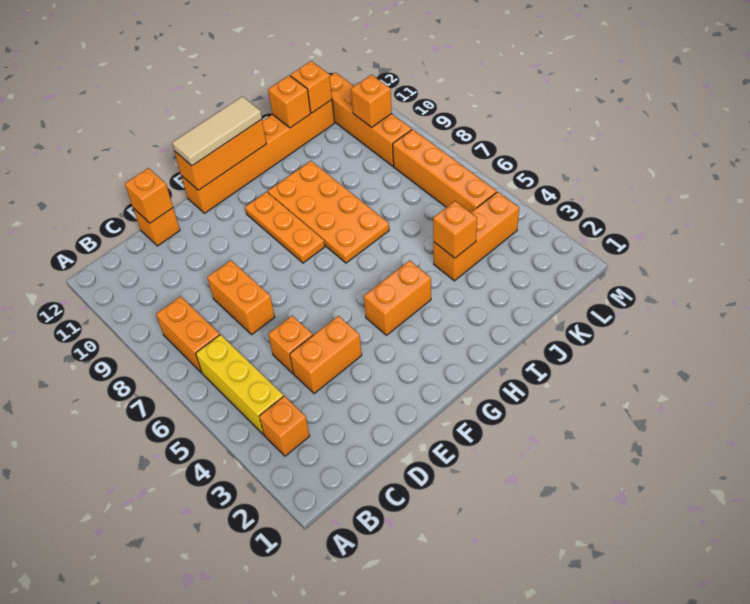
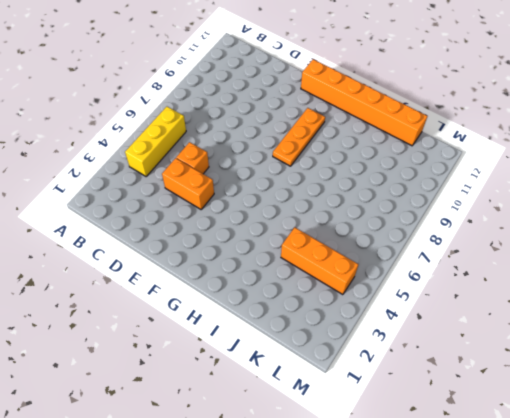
none -> orange brick B3 level 1
none -> orange brick B7:B8 level 1
none -> orange brick D7:D8 level 1

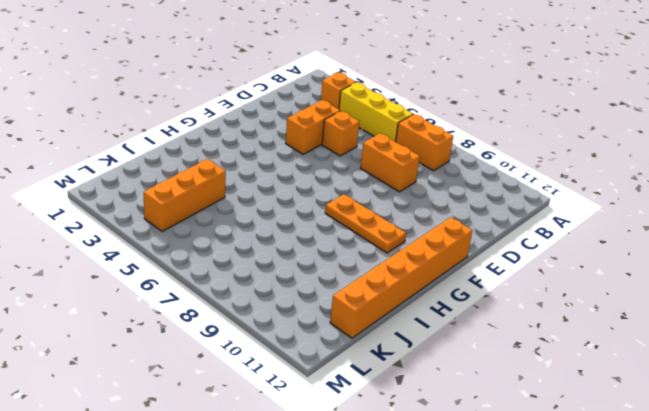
none -> orange brick D12 level 1
none -> orange brick G4:H4 level 1
none -> orange plate H7:I10 level 1

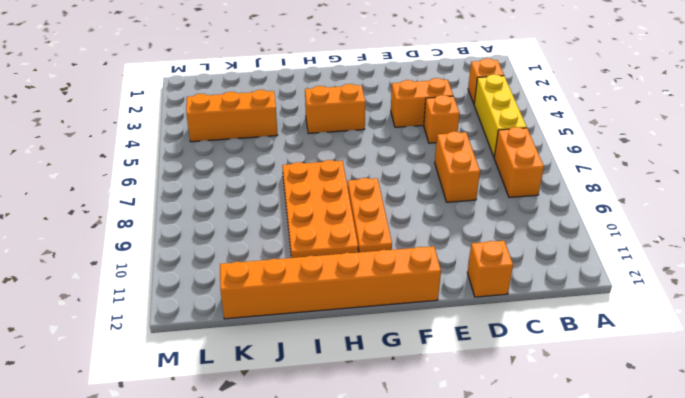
none -> orange brick L5:L8 level 1
none -> orange brick L9:L12 level 1
none -> orange brick D12 level 2

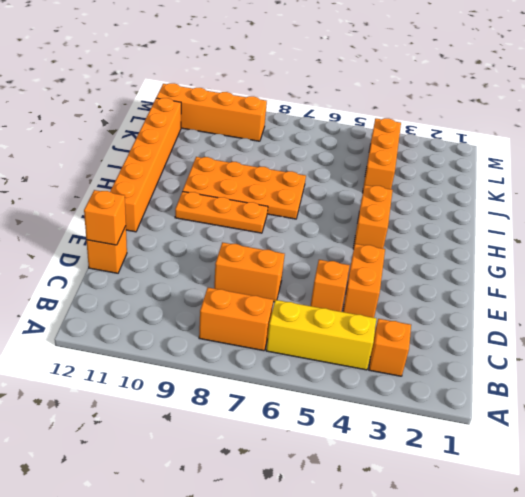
none -> orange brick L5:L8 level 1
none -> orange brick F12:H12 level 2
none -> orange brick J4 level 2

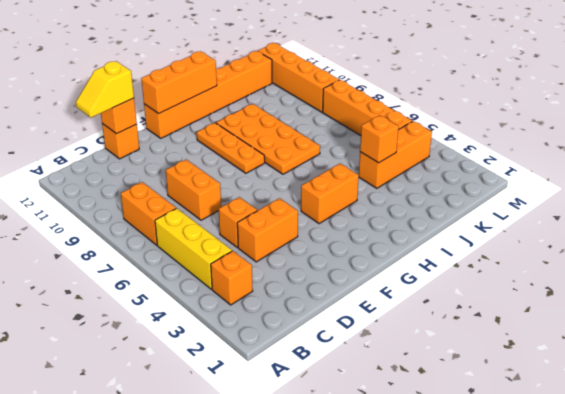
yellow slope C12:D12 level 3 top D -> none
none -> orange brick J12 level 2
none -> orange brick K12 level 2
none -> orange brick L10 level 2

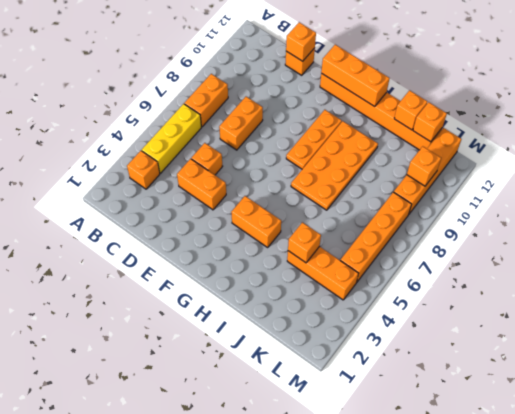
none -> tan tile F12:H12 level 3

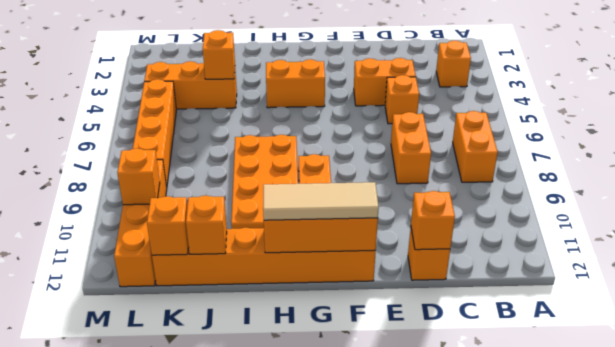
none -> yellow brick B4:B6 level 1

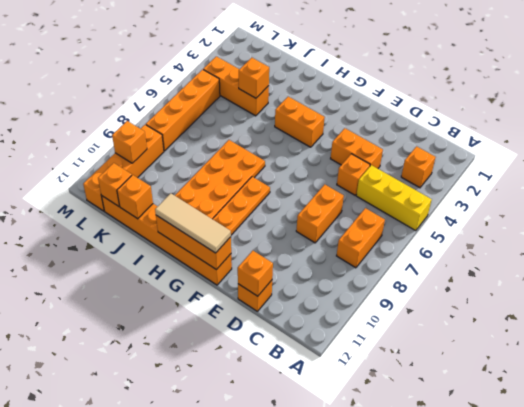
yellow brick A5:C5 level 1 -> yellow brick B4:B6 level 1

